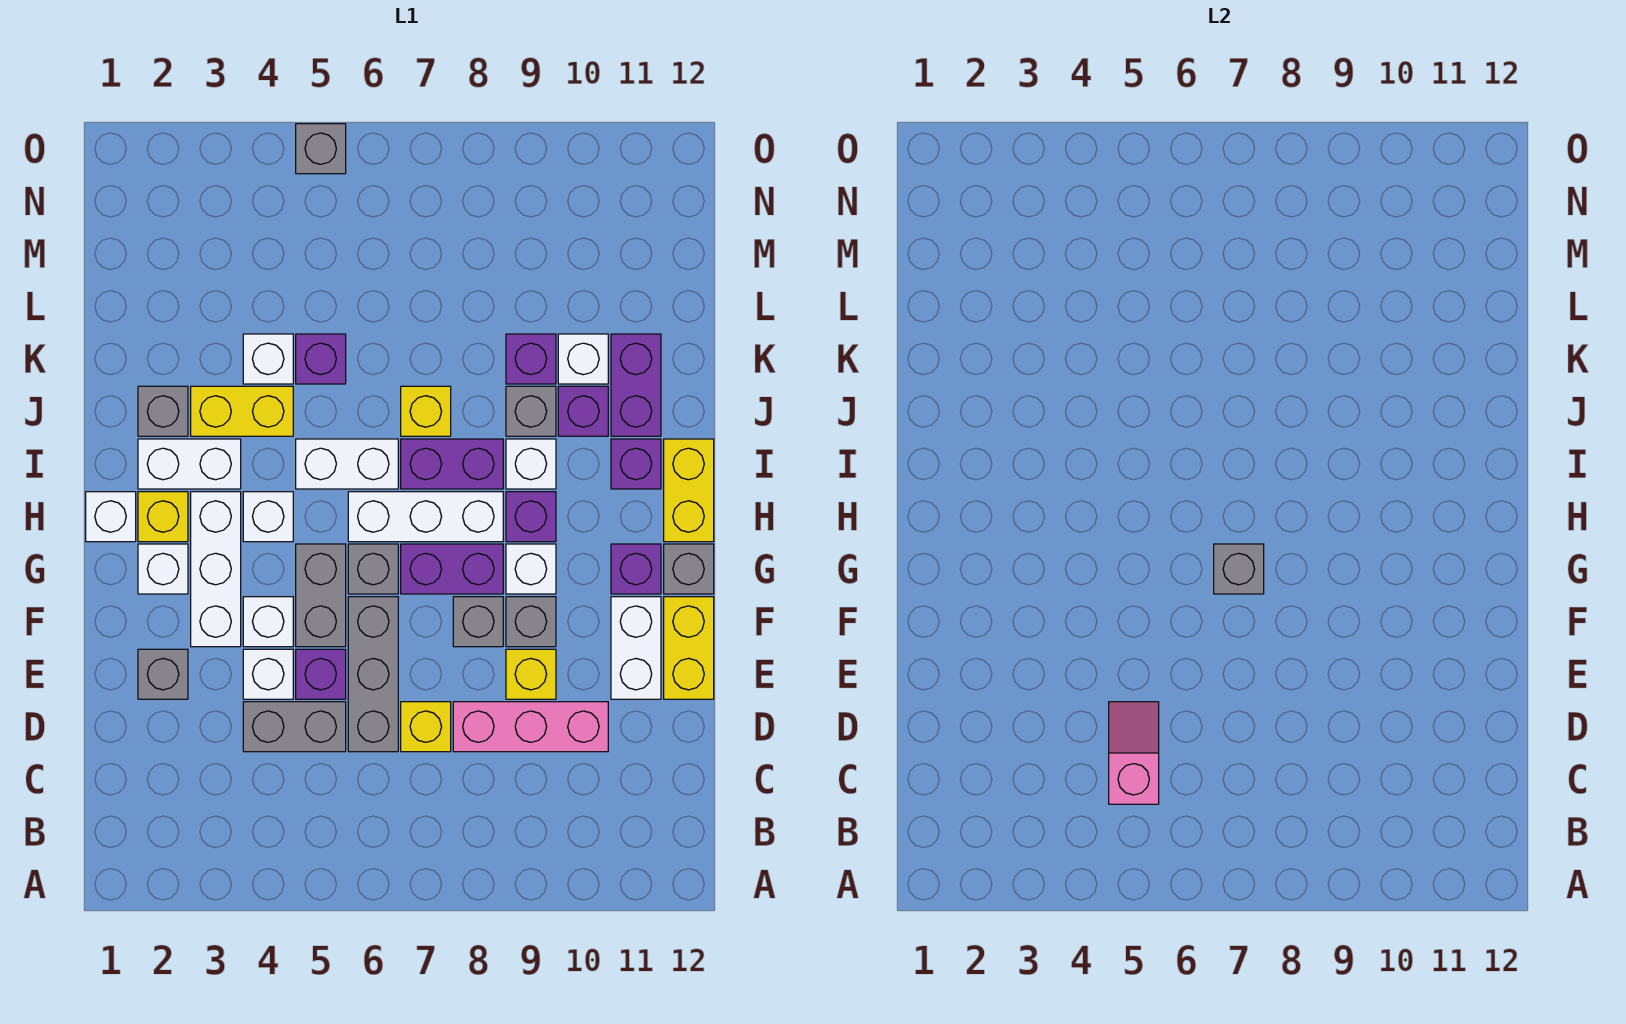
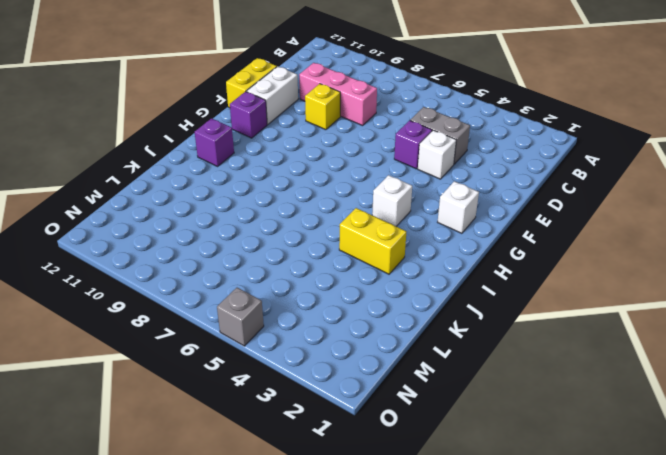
none -> grey brick D6:F6 level 1
none -> yellow brick D7 level 1
none -> grey brick E2 level 1
none -> white brick F3:H3 level 1

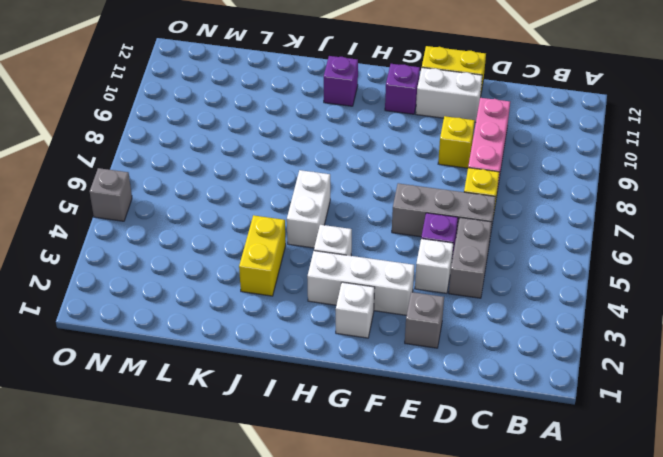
none -> white brick F4 level 1
none -> grey brick F5:G5 level 1
none -> grey brick F8 level 1
none -> grey brick F9 level 1

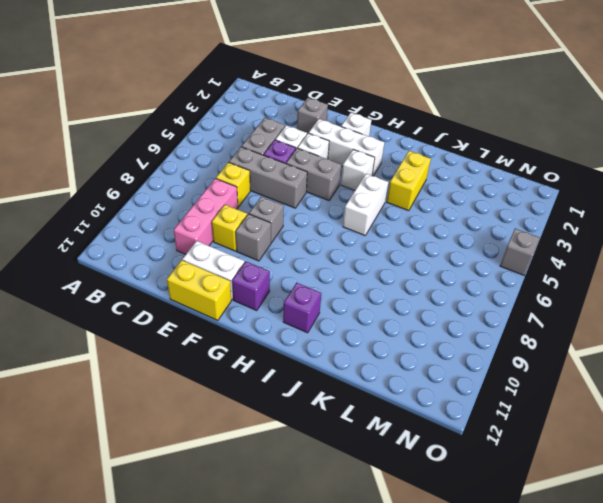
none -> grey brick G6 level 1
none -> purple brick G7:G8 level 1
none -> white brick G9 level 1
none -> grey brick G12 level 1

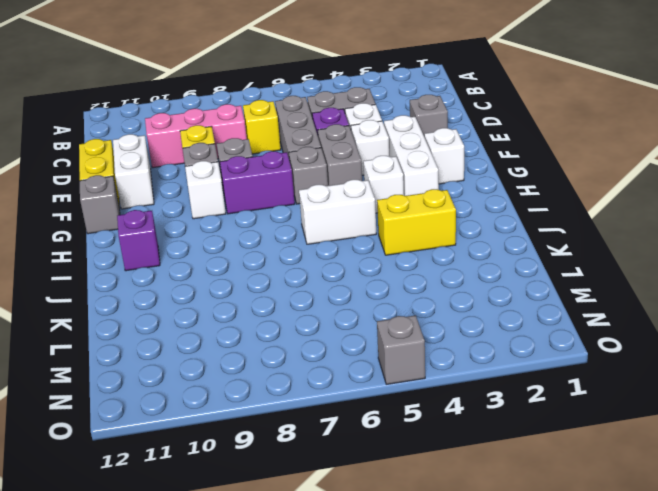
none -> purple brick G11 level 1
none -> white brick H1 level 1
none -> yellow brick H2 level 1
none -> white brick H6:H8 level 1

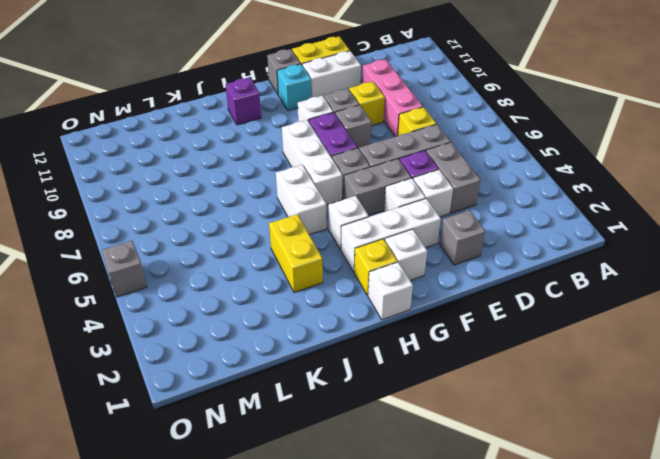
cyan brick G11 level 1 -> purple brick G11 level 1
none -> purple brick H9 level 1
none -> yellow brick H12:I12 level 1
none -> white brick I2:I3 level 1
none -> purple brick I7:I8 level 1

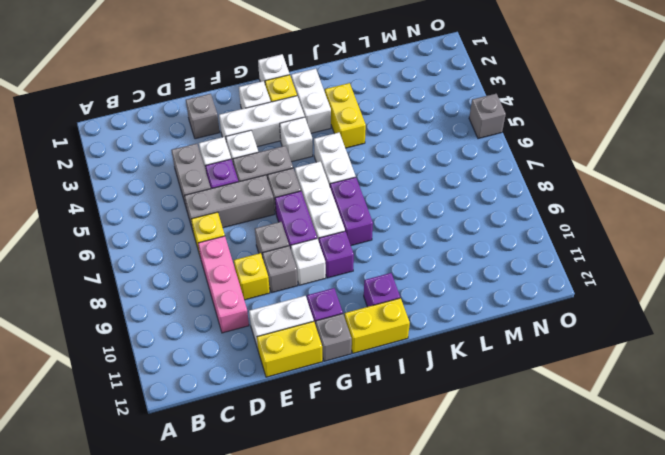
none -> white brick I9 level 1
none -> grey brick J2 level 1
none -> yellow brick J7 level 1
none -> grey brick J9 level 1

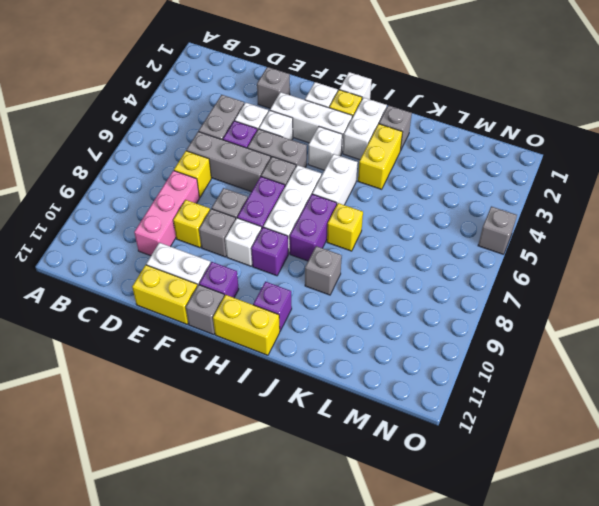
none -> white brick I9 level 1
none -> purple brick J10 level 1
none -> purple brick J11:K11 level 1
none -> white brick K4 level 1

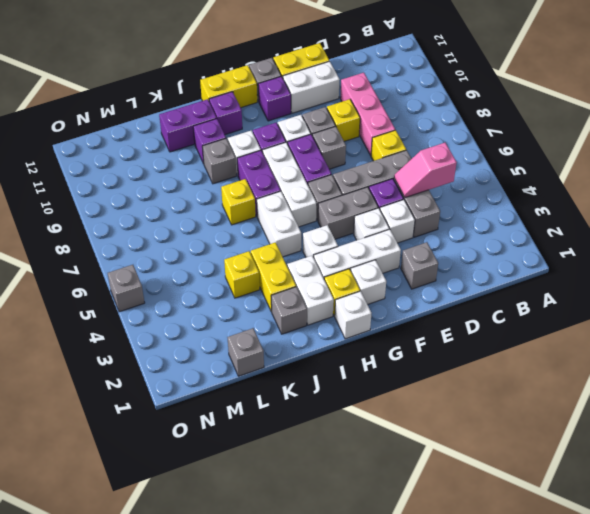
yellow brick K4 level 1 -> white brick K4 level 1
grey brick L1 level 1 -> grey brick G7 level 2
none -> purple brick K5 level 1
none -> purple brick K9 level 1
none -> white brick K10 level 1

